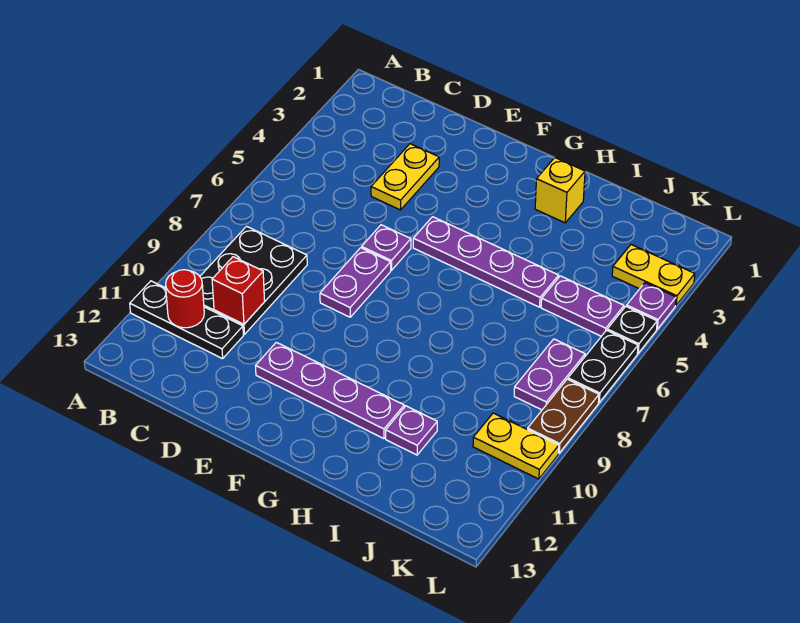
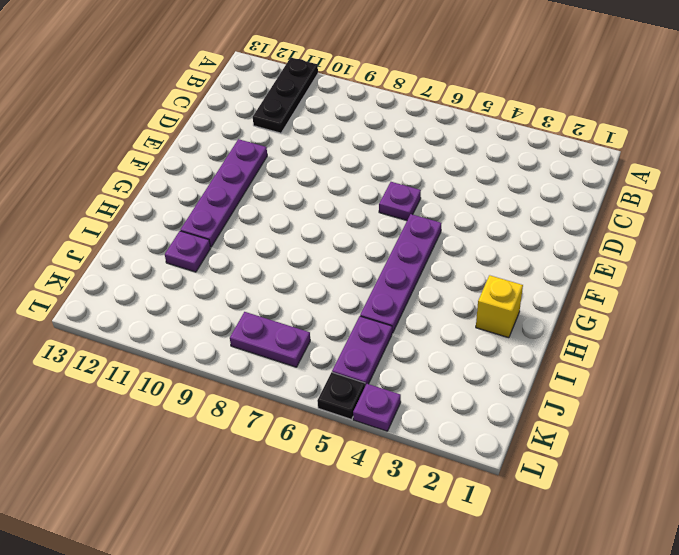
none -> black plate B8:C10 level 1
none -> yellow plate D3:D4 level 1
none -> purple plate E7:E8 level 1

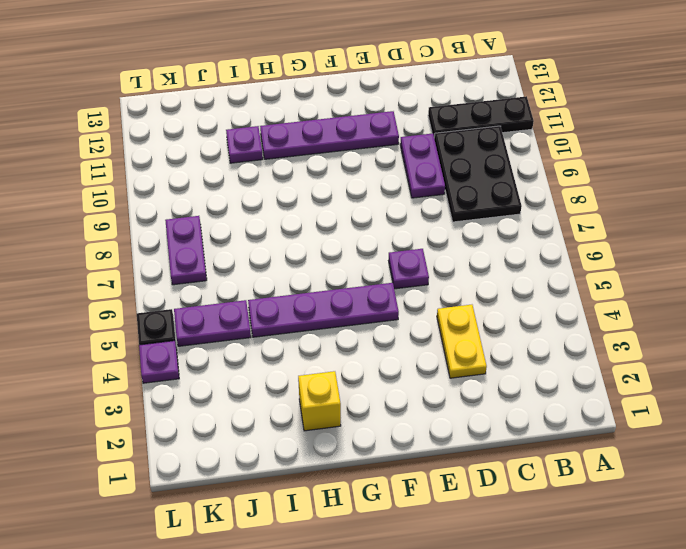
purple plate D9:D10 level 1 -> purple plate E7:E8 level 1
none -> yellow plate K3:L3 level 1
none -> yellow plate K10:L10 level 1
none -> black plate L6:L7 level 1

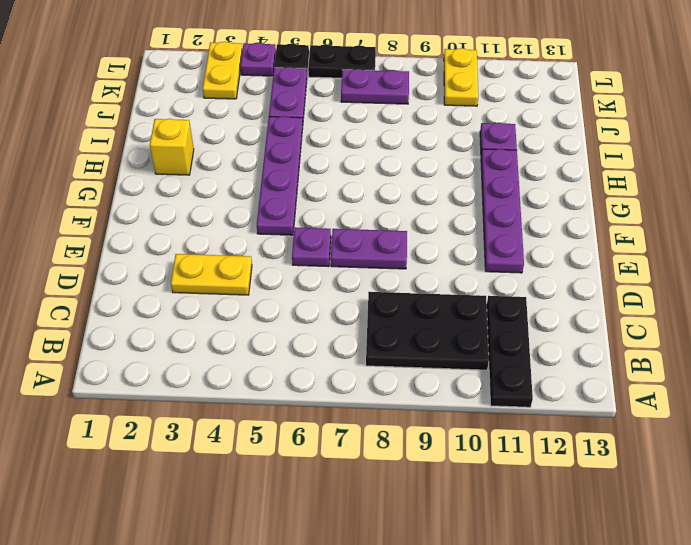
none -> brown plate L8:L9 level 1
none -> red round brick B11 level 2
none -> red brick C10 level 2

